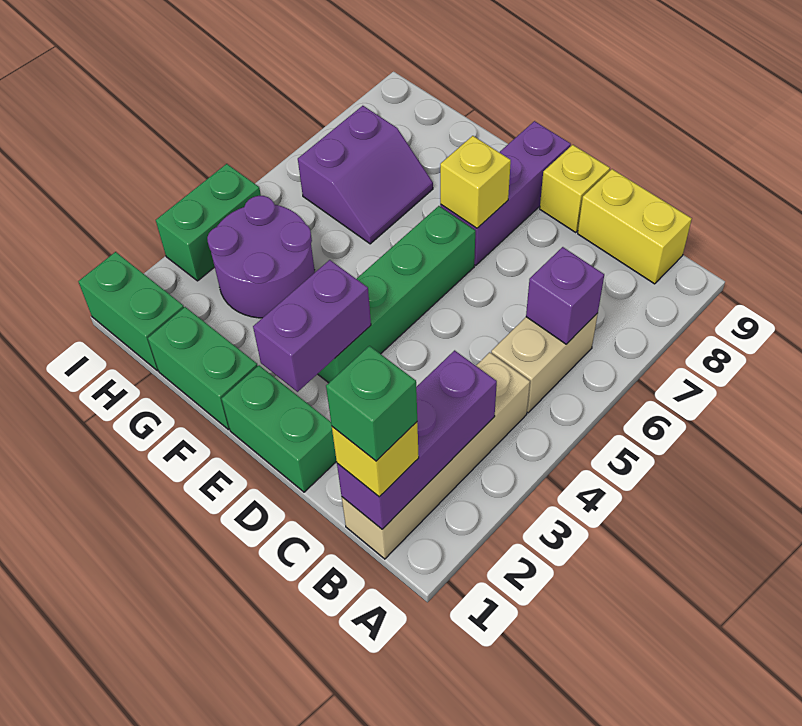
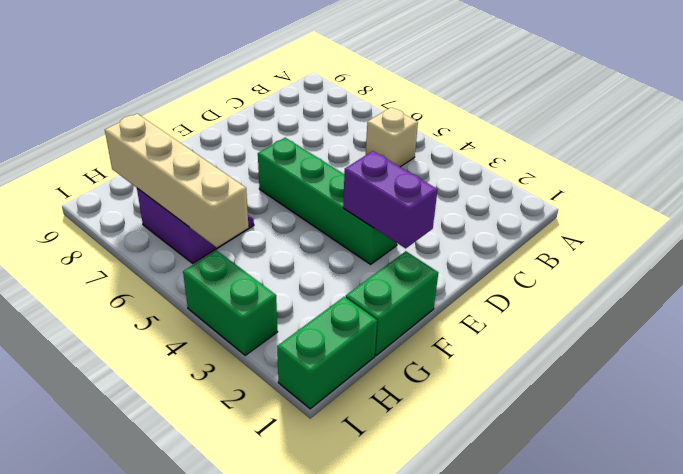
tan brick B5 level 1 -> tan brick B5:B6 level 1
tan brick H5:H8 level 2 -> tan brick B1:B4 level 1
none -> yellow brick B9:C9 level 1
none -> green brick D1:E1 level 1
none -> yellow brick D9 level 1

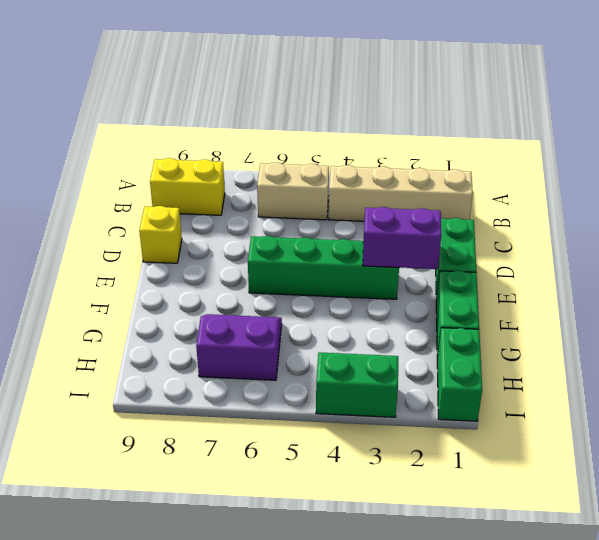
yellow brick B8:B9 level 1 -> yellow brick B9:C9 level 1
none -> purple brick E7:E9 level 1
none -> purple round brick G3:H4 level 1
none -> purple brick B1:B3 level 2

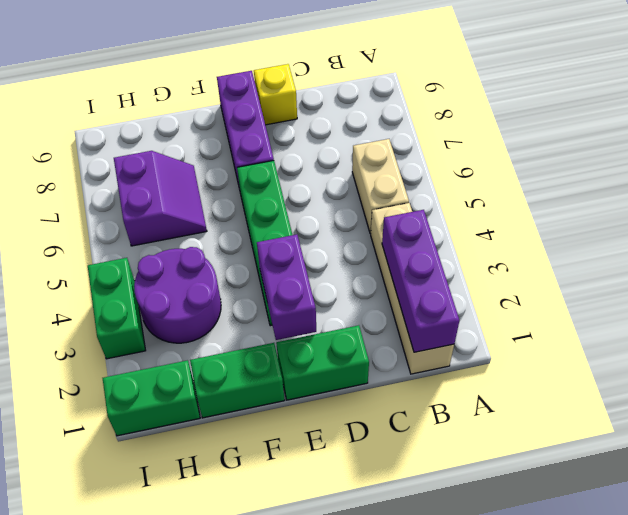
none -> yellow brick B9:C9 level 1
none -> purple brick B6 level 2
none -> yellow brick E7 level 2

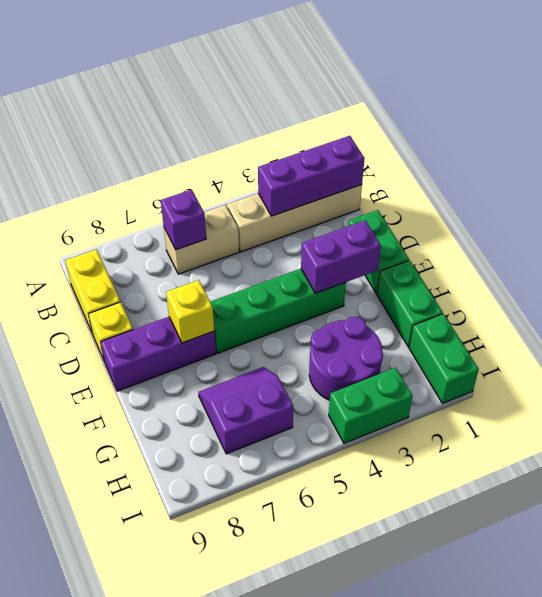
none -> yellow brick B1 level 3
none -> green brick B1 level 4

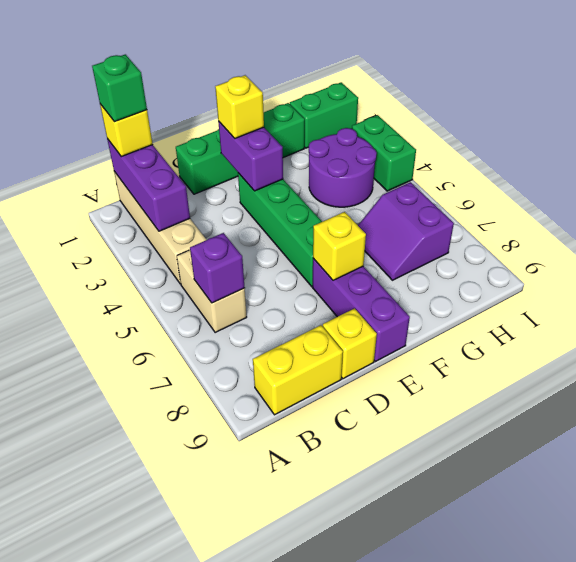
yellow brick E2 level 3 -> none

